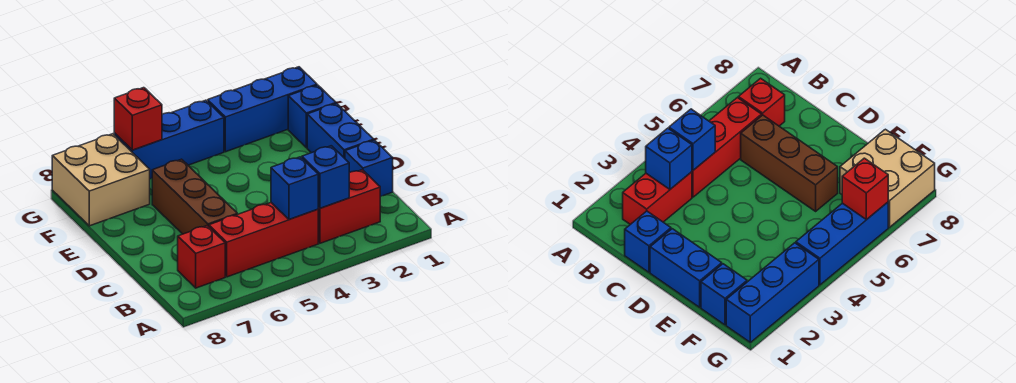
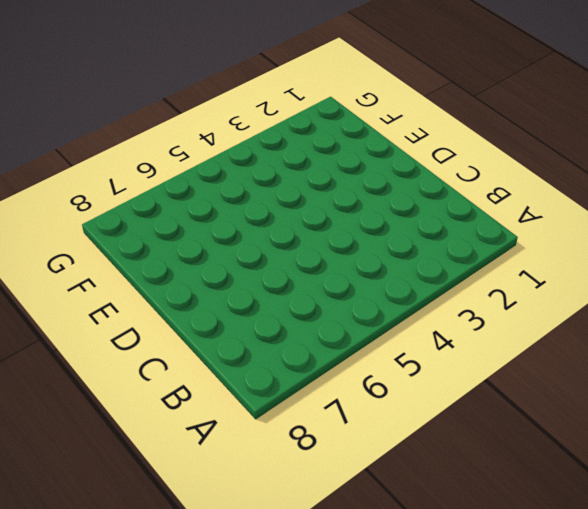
none -> red brick B2:B3 level 1
none -> red brick B4:B6 level 1
none -> red brick B7 level 1

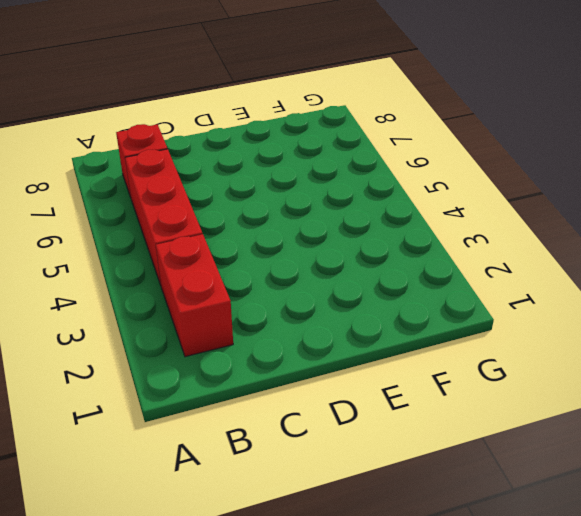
none -> blue brick C1 level 1
none -> brown brick C6:E6 level 1
none -> blue brick D1:E1 level 1

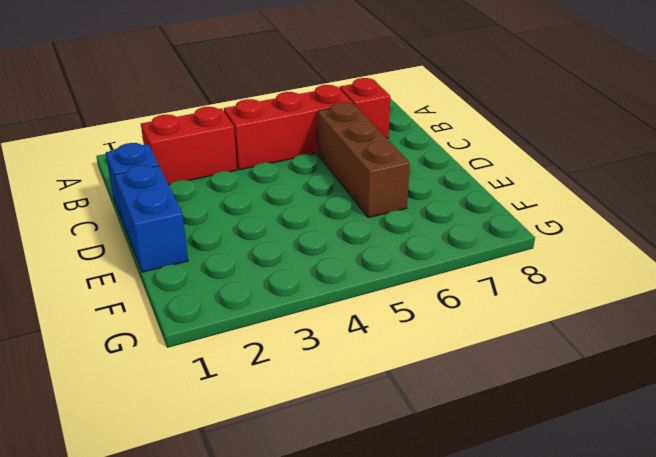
none -> blue brick F1 level 1
none -> tan brick F7:G8 level 1
none -> blue brick G1:G3 level 1

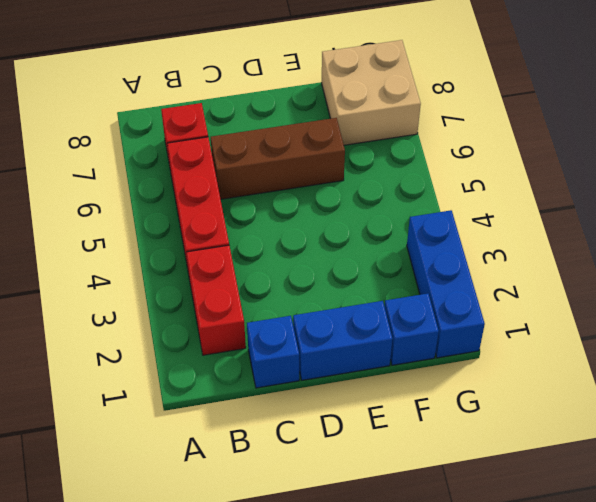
none -> blue brick G4:G6 level 1
none -> blue brick B3 level 2
none -> blue brick B4 level 2

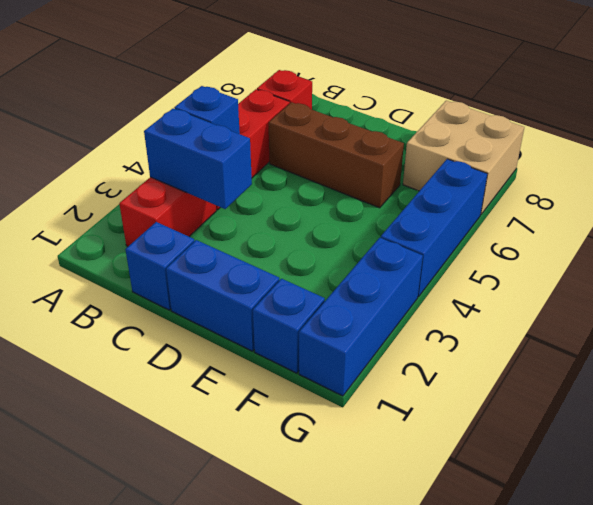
blue brick B3:C3 level 2 -> blue brick B3 level 2
none -> red brick G6 level 2

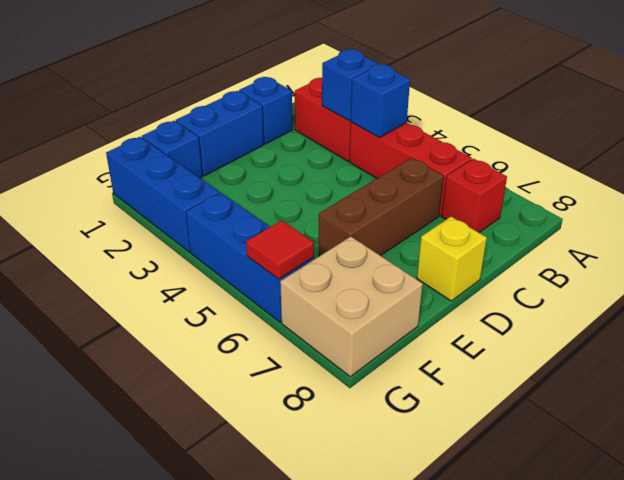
yellow brick D8 level 1 -> none
red tile G6 level 2 -> red brick G6 level 2

